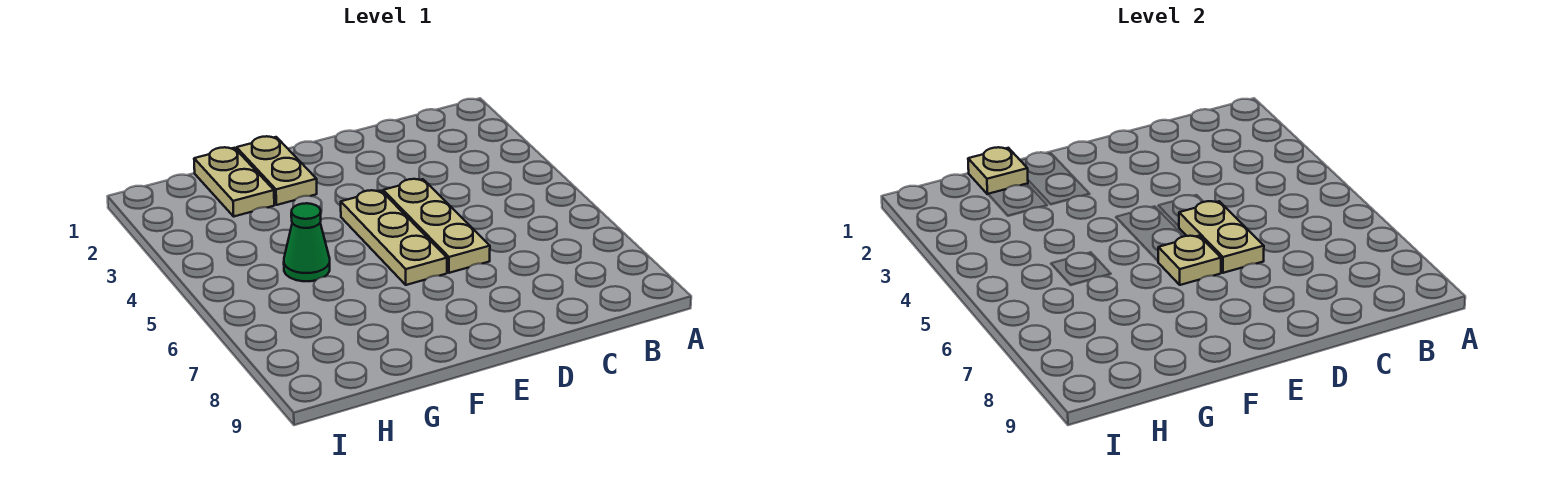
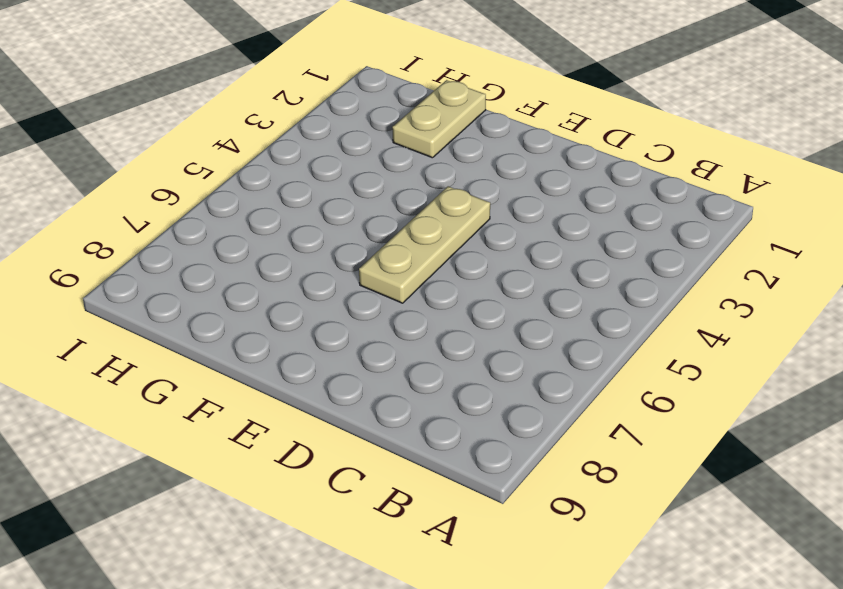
none -> tan plate D4:D6 level 1
none -> tan plate F1:F2 level 1

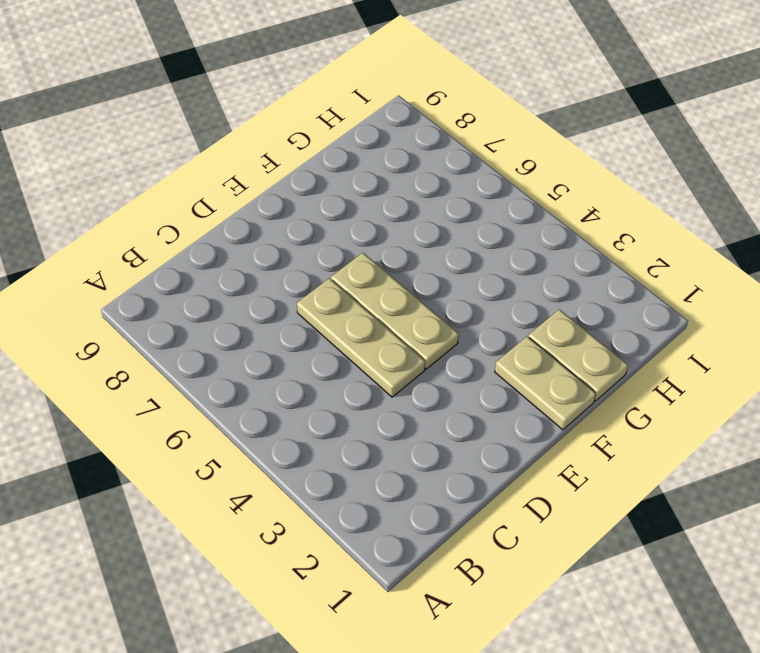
none -> green cone G5 level 1
none -> tan plate D5:D6 level 2

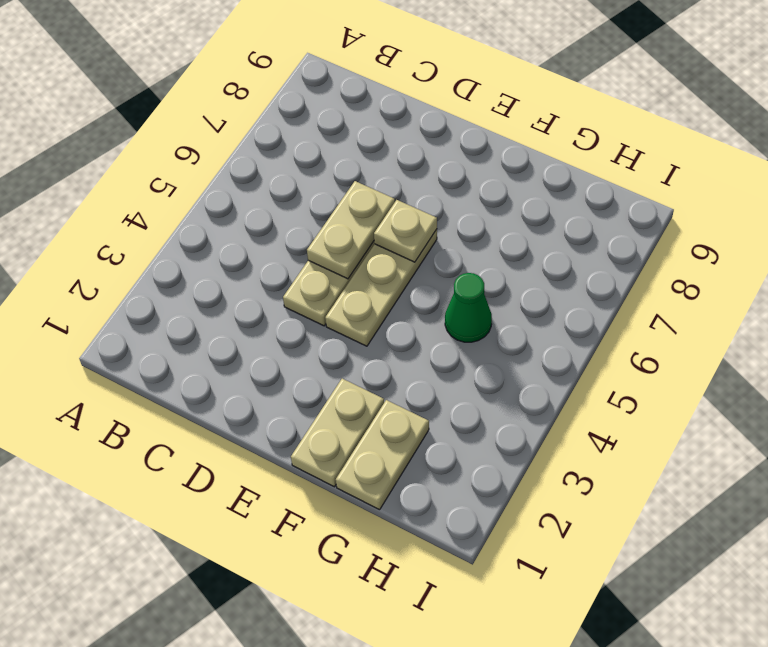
none -> tan plate G1 level 2

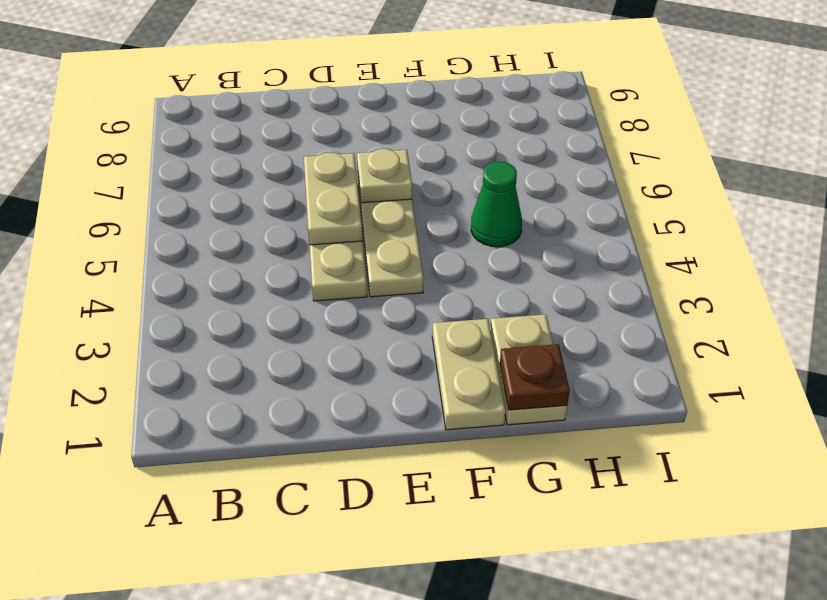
brown plate G1 level 2 -> tan plate G1 level 2

